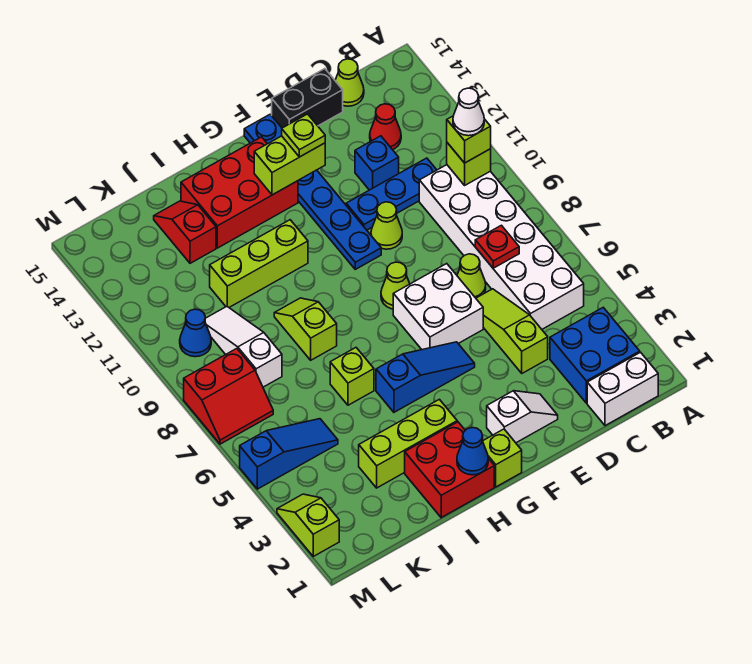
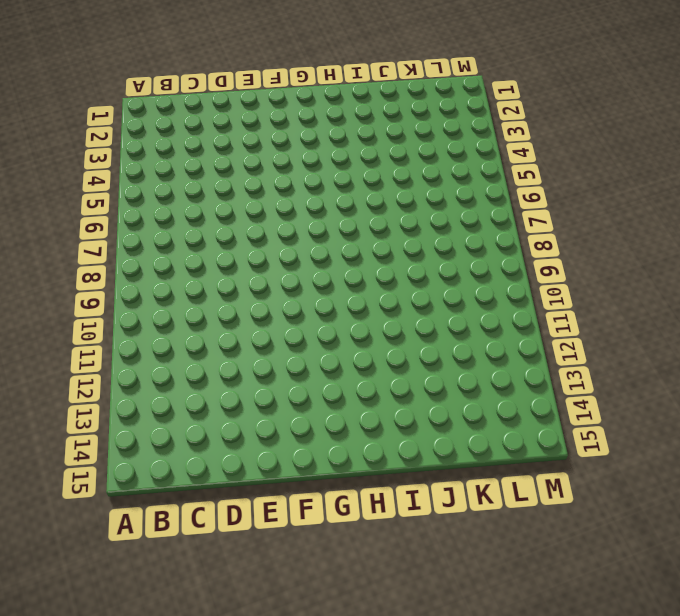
none -> white brick B1:C1 level 1
none -> blue brick B2:C3 level 1
none -> white brick B5:C10 level 1
none -> blue plate C11:E11 level 1

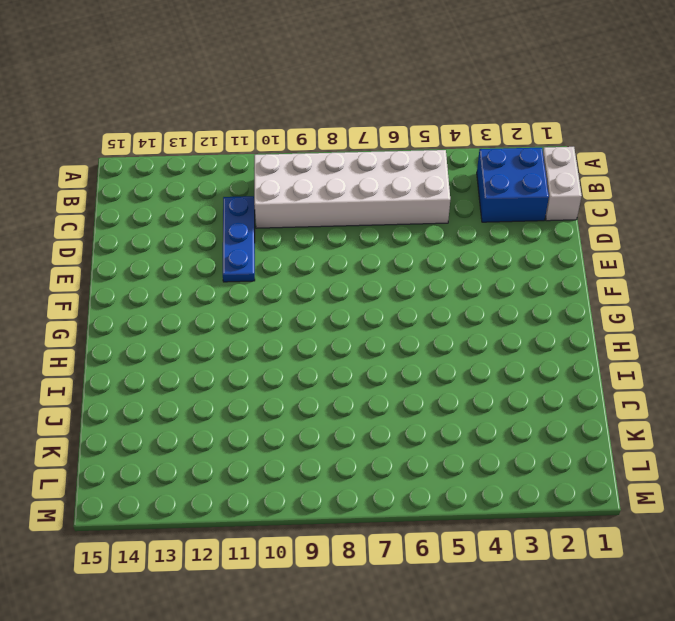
none -> red cone C13 level 1
none -> lime cone C15 level 1
none -> lime slope D4:D6 level 1 top 4
none -> lime cone D7 level 1

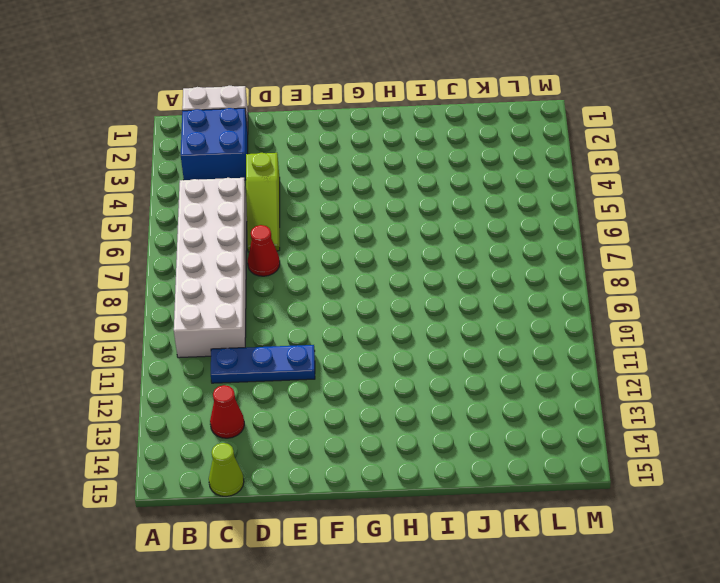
red cone D7 level 1 -> lime cone D7 level 1
none -> blue brick D12 level 1
none -> black brick D15:E15 level 1
none -> white slope E2:F2 level 1 top F
none -> white brick E6:F7 level 1

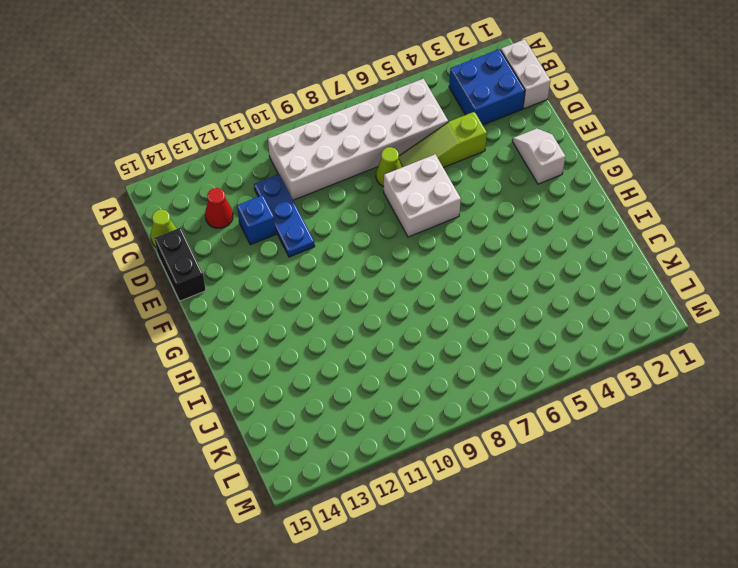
none -> lime cone E10 level 1
none -> blue slope F5:H5 level 1 top H
none -> lime cone F8 level 1
none -> blue plate F10:F15 level 1

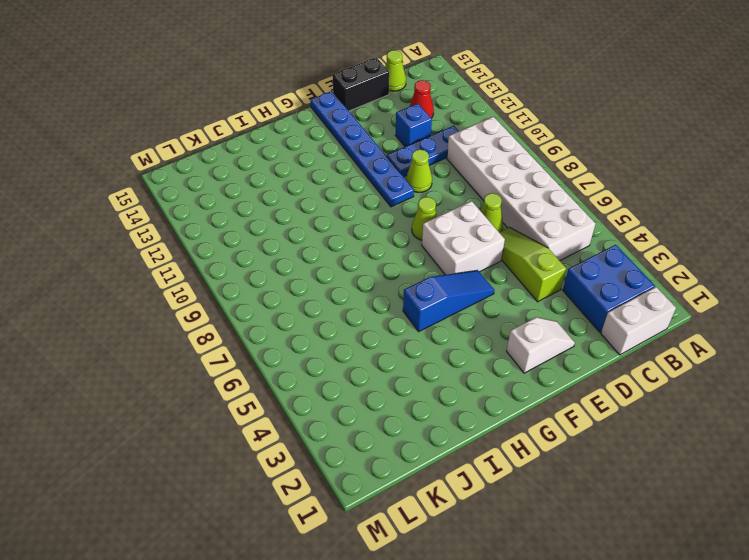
none -> lime brick G1 level 1
none -> red brick G13:I14 level 1
none -> red brick H1:I2 level 1
none -> lime brick H3:J3 level 1

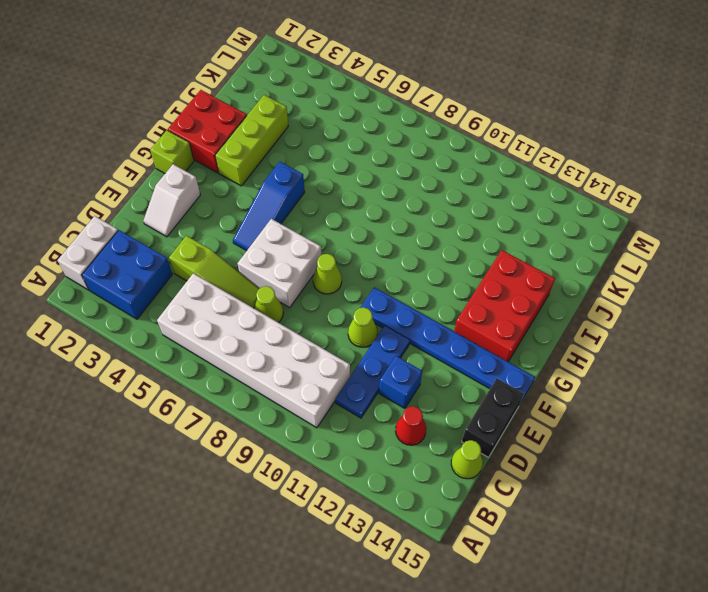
none -> lime brick H11:J11 level 1
none -> lime brick I6 level 1
none -> lime slope I8:I9 level 1 top 8
none -> red slope J13:J14 level 1 top 13

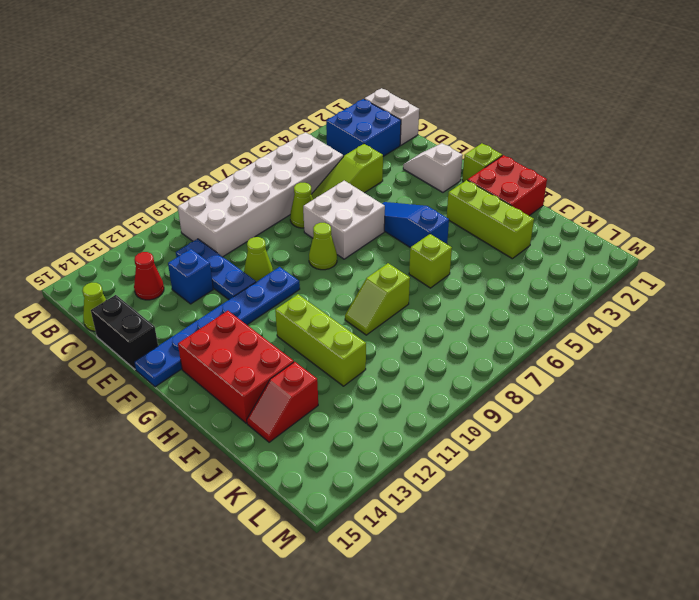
none -> blue slope K5:M5 level 1 top M
none -> white slope K8:K10 level 1 top 8
none -> red slope L7:M8 level 1 top 8
none -> blue cone L10 level 1

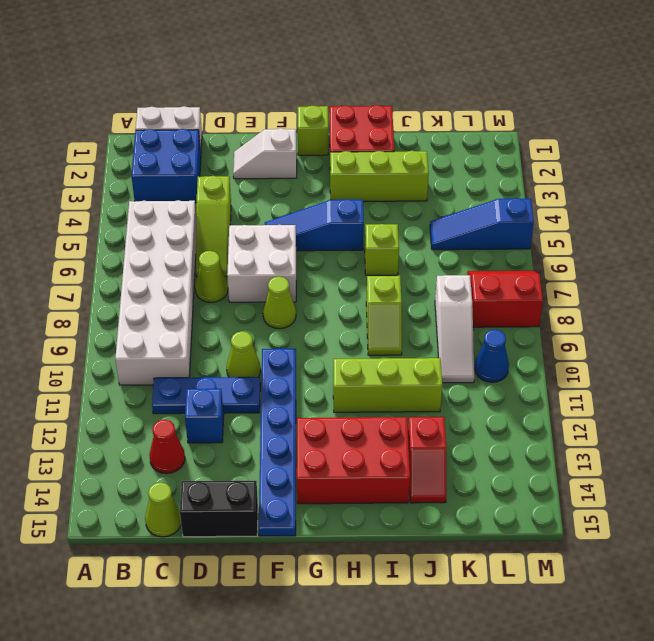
none -> lime slope M2:M3 level 1 top 2
none -> lime brick B10 level 2
none -> red plate C7 level 2
none -> lime brick F13:G13 level 2

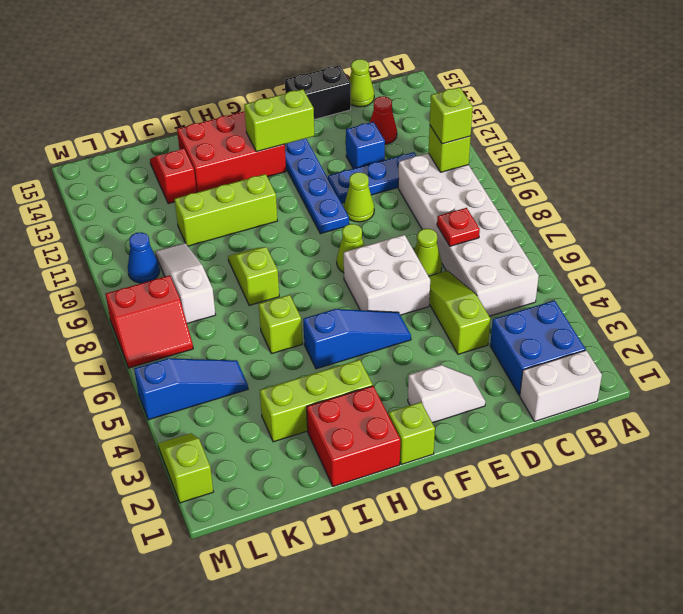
none -> blue cone H1 level 2
none -> lime plate F13 level 3
none -> white cone B10 level 4

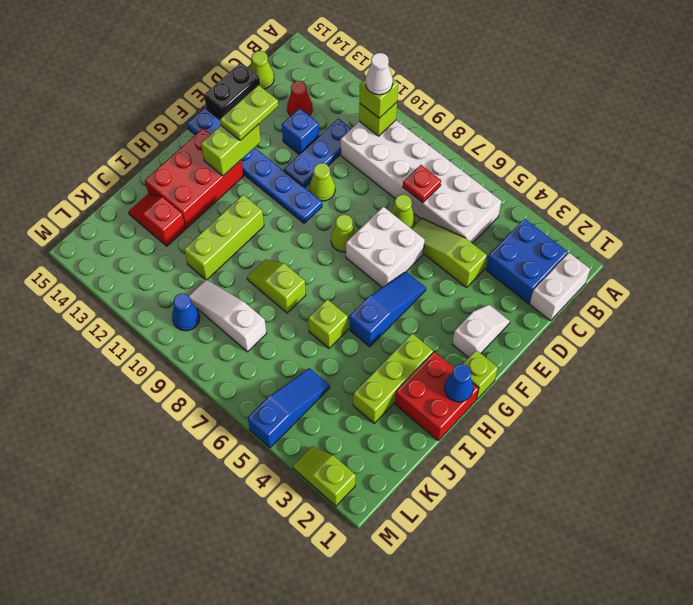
lime plate E13:F13 level 3 -> lime plate F13 level 3
none -> red slope L7:M8 level 1 top 8

